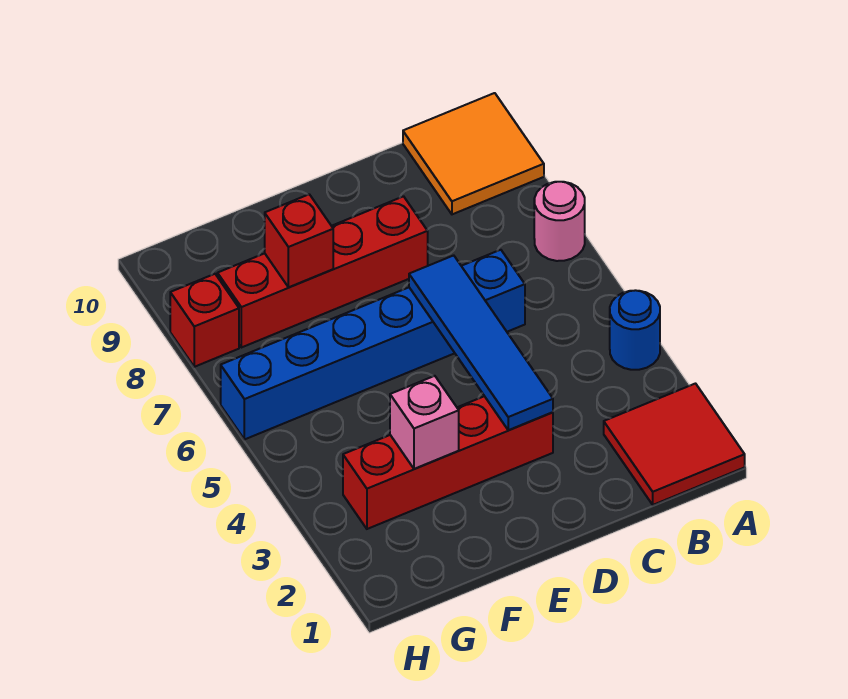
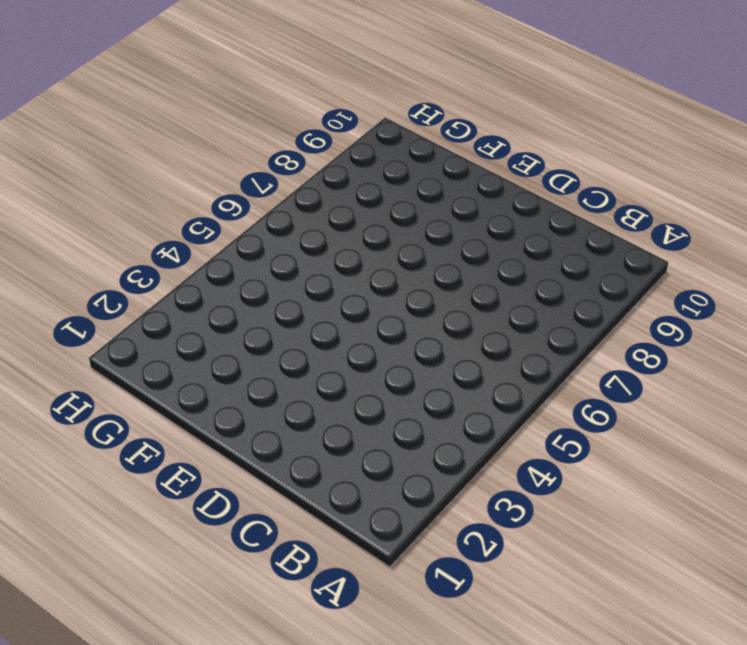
none -> red tile A1:B2 level 1
none -> blue round brick A4 level 1

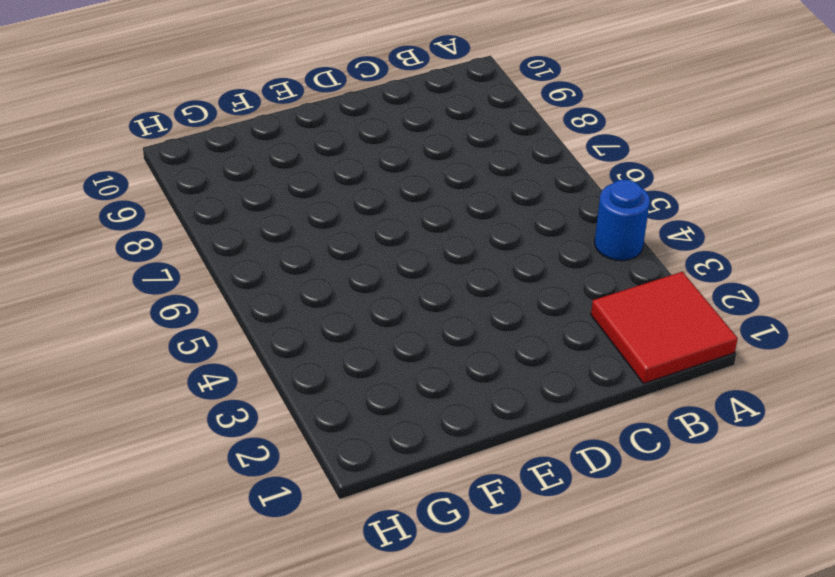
none -> pink round brick A7 level 1
none -> orange tile A9:B10 level 1

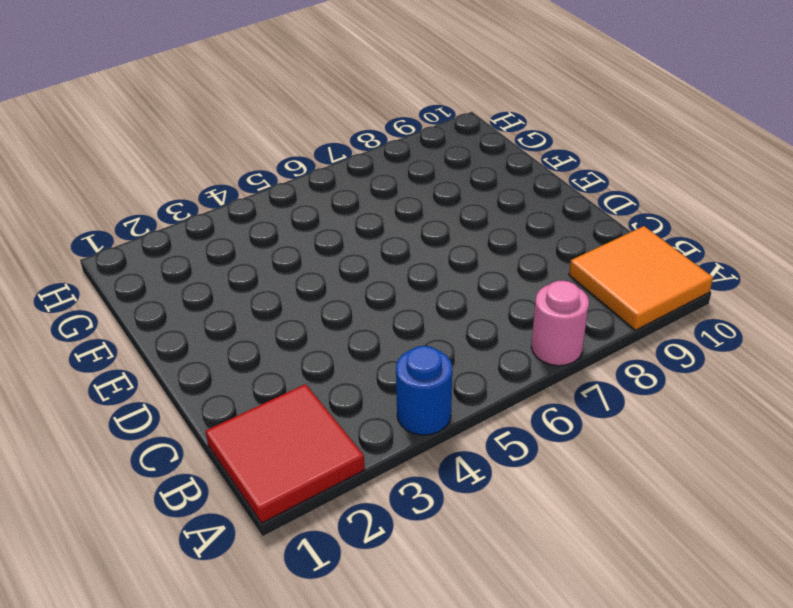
none -> blue brick C6:H6 level 1
none -> red brick D3:G3 level 1

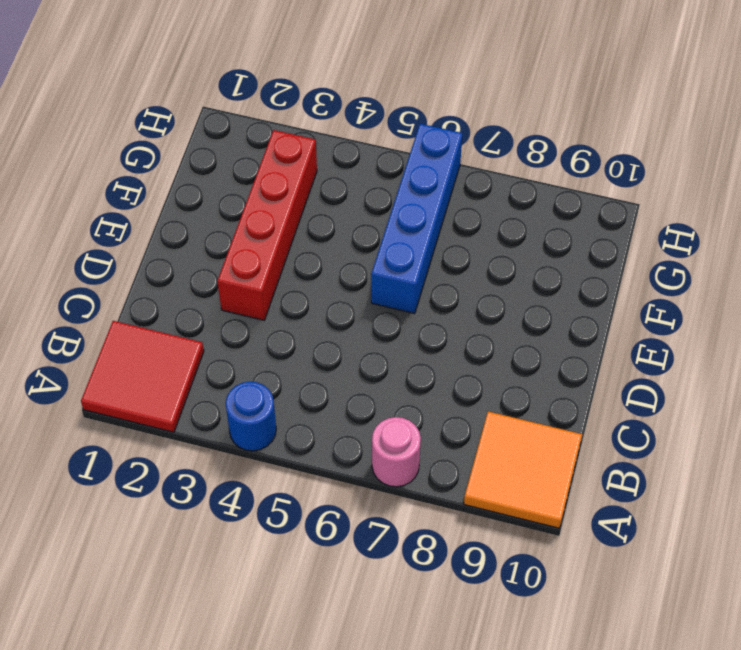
blue brick E6:H6 level 1 -> blue brick C6:H6 level 1
none -> red brick D8:G8 level 1
none -> red brick H8 level 1

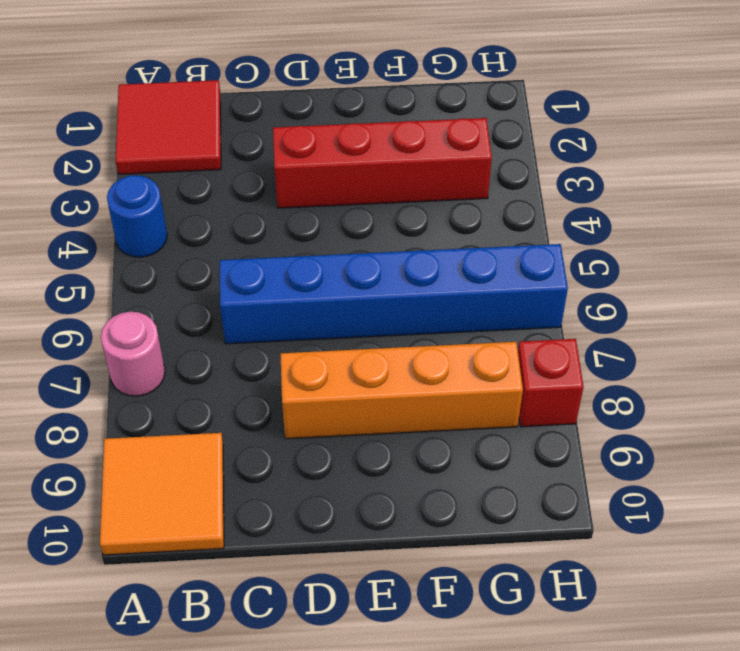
orange brick D8:G8 level 1 -> red brick D8:G8 level 1
none -> blue tile D3:D6 level 2
none -> pink brick F3 level 2

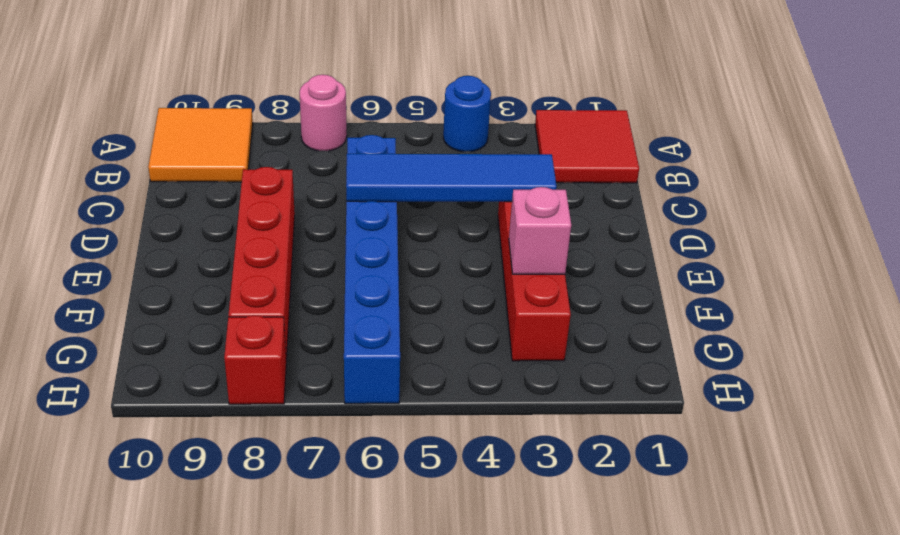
none -> red brick F8 level 2

